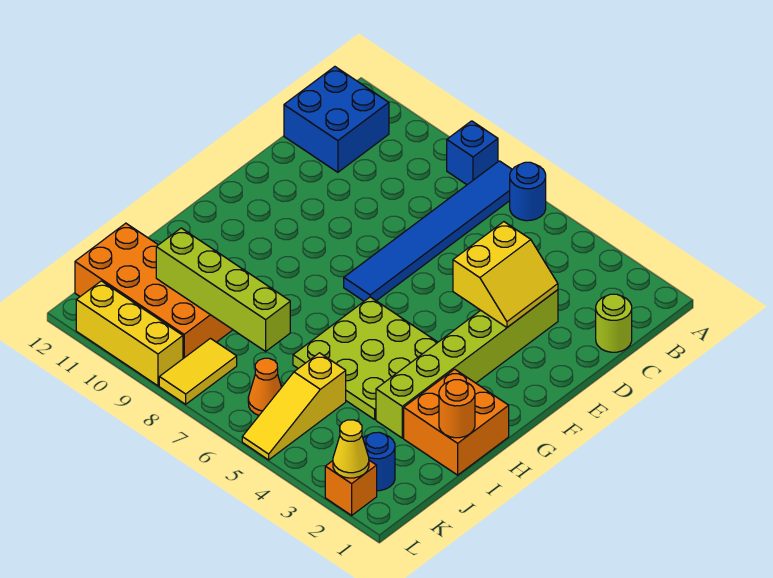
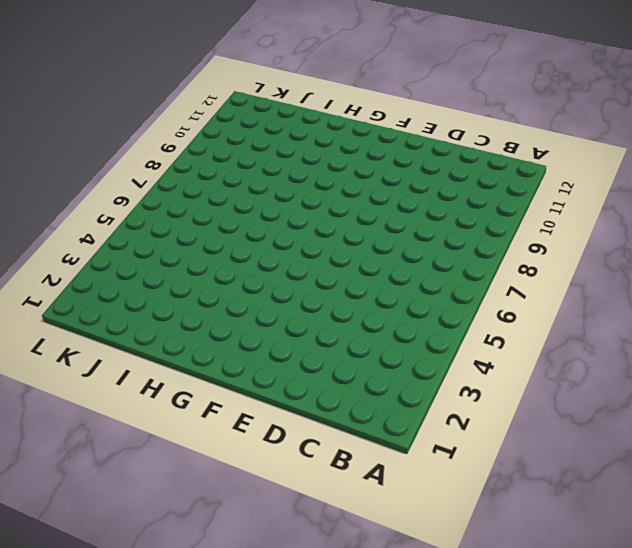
none -> blue round brick A6 level 1
none -> blue tile A7:F7 level 1
none -> blue brick A8 level 1

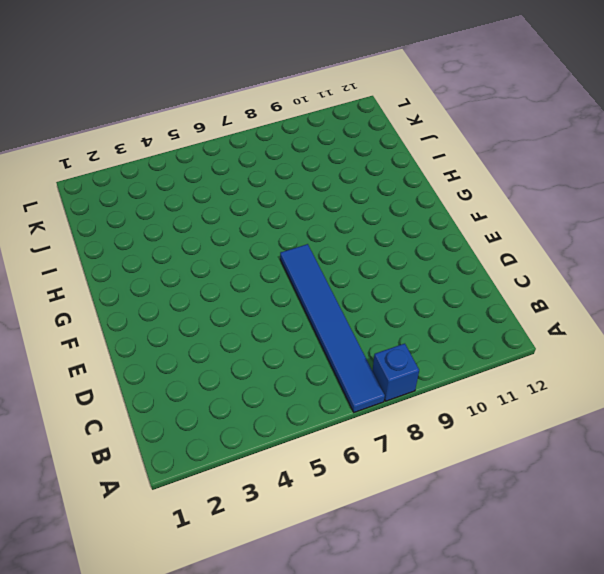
none -> blue round brick A6 level 1
none -> blue brick B11:C12 level 1
none -> lime round brick C1 level 1

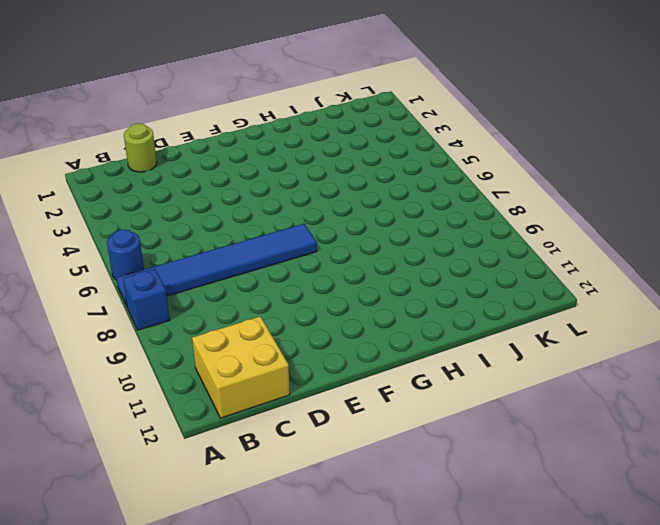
yellow brick B11:C12 level 1 -> blue brick B11:C12 level 1
none -> lime brick D3:I3 level 1
none -> lime plate G4:I6 level 1
none -> orange brick H1:I2 level 1

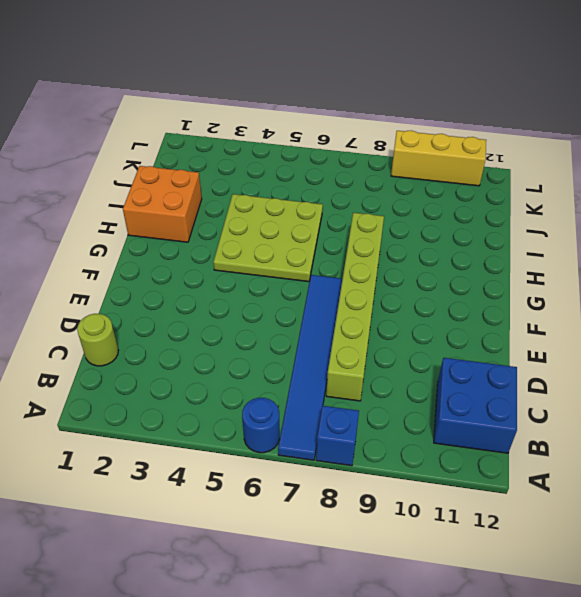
lime brick C8:H8 level 1 -> lime brick D3:I3 level 1
none -> yellow slope J5:L5 level 1 top J
none -> orange brick J9:K12 level 1
none -> blue round brick K2 level 1

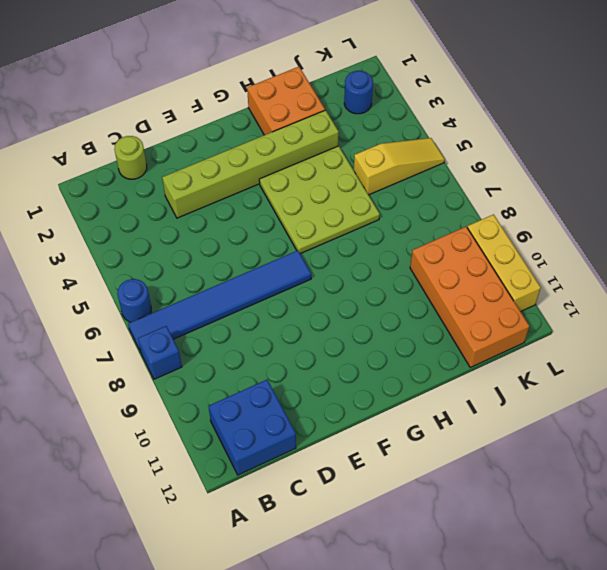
none -> orange cone K6 level 1
none -> yellow tile K8:L8 level 1
none -> orange brick L2 level 1

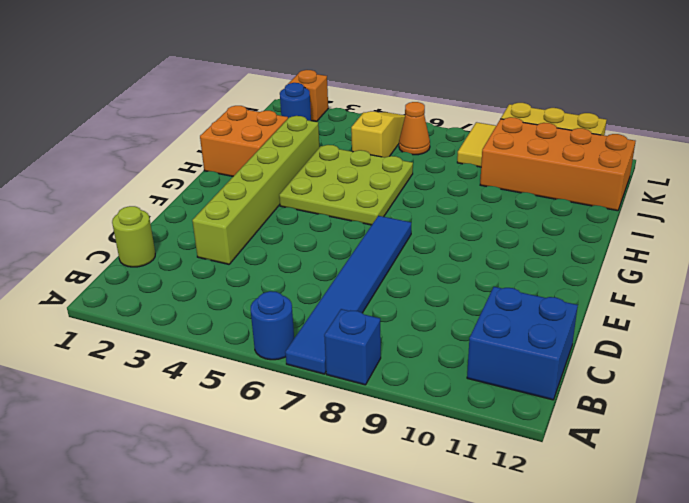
none -> yellow slope D3:E4 level 2 top 4
none -> orange round brick I1 level 2
none -> lime brick J7:J10 level 2

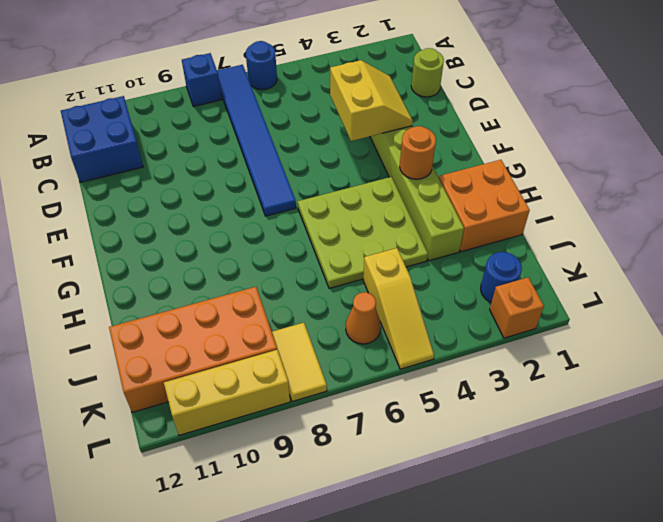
orange round brick G3 level 2 -> orange round brick I1 level 2
none -> lime brick J7:J10 level 2
none -> yellow cone L2 level 2

